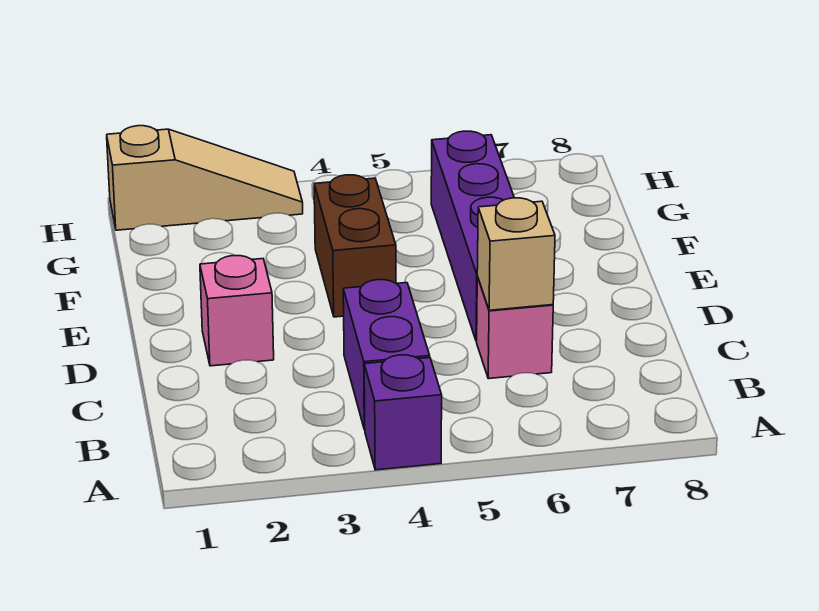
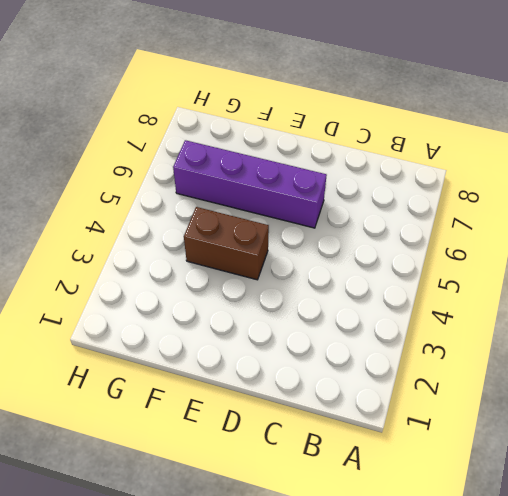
none -> purple brick A4 level 1
none -> purple brick B4:C4 level 1

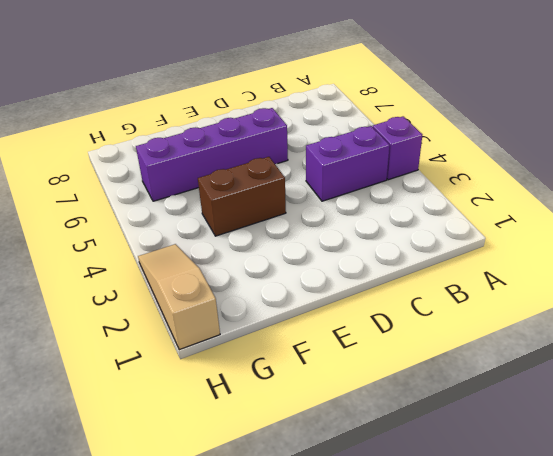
none -> pink brick C6 level 1
none -> pink brick D2 level 1

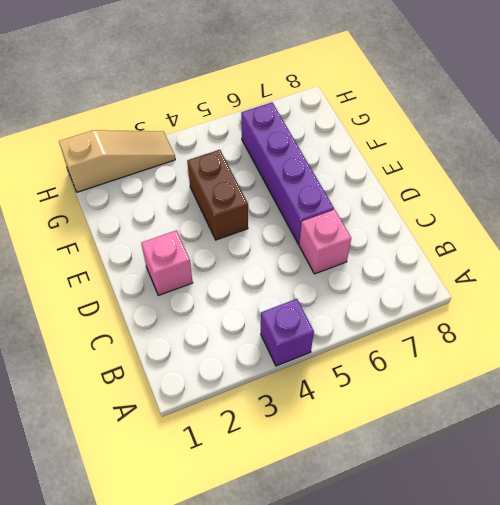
none -> purple brick B4:C4 level 1
none -> tan brick C6 level 2

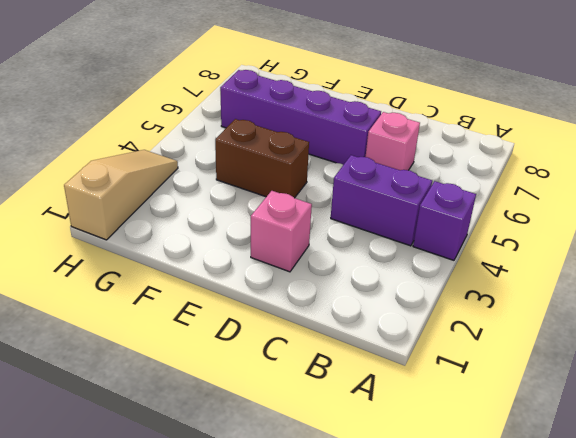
none -> tan brick C6 level 2

